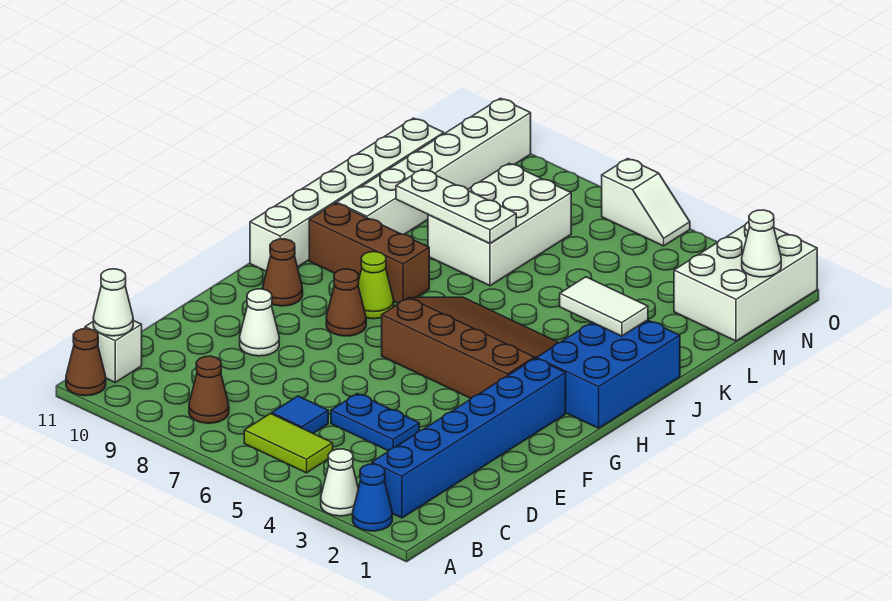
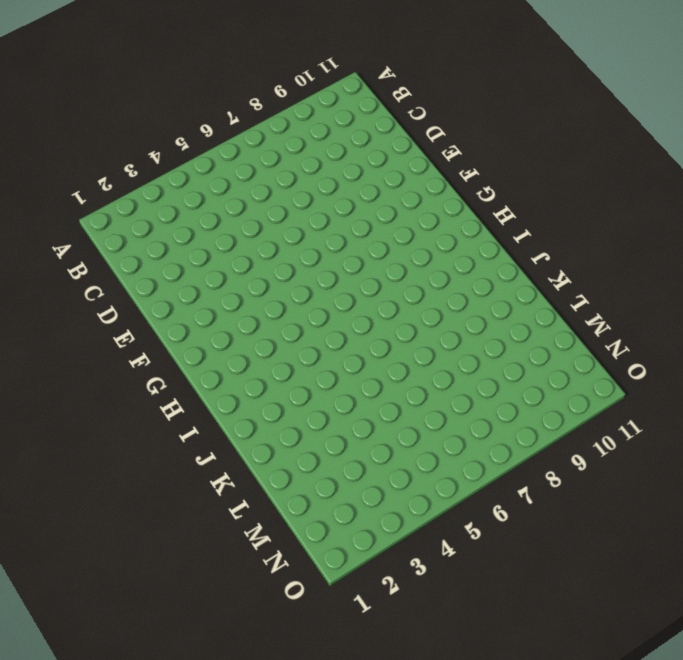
none -> blue cone A2 level 1
none -> white cone A3 level 1
none -> brown cone A11 level 1

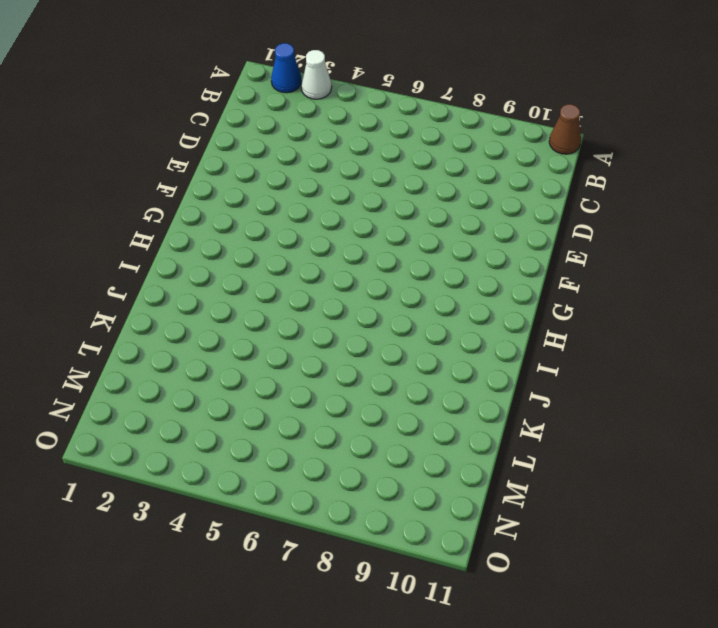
none -> blue brick B2:G2 level 1
none -> lime tile B5:B6 level 1
none -> brown cone B8 level 1

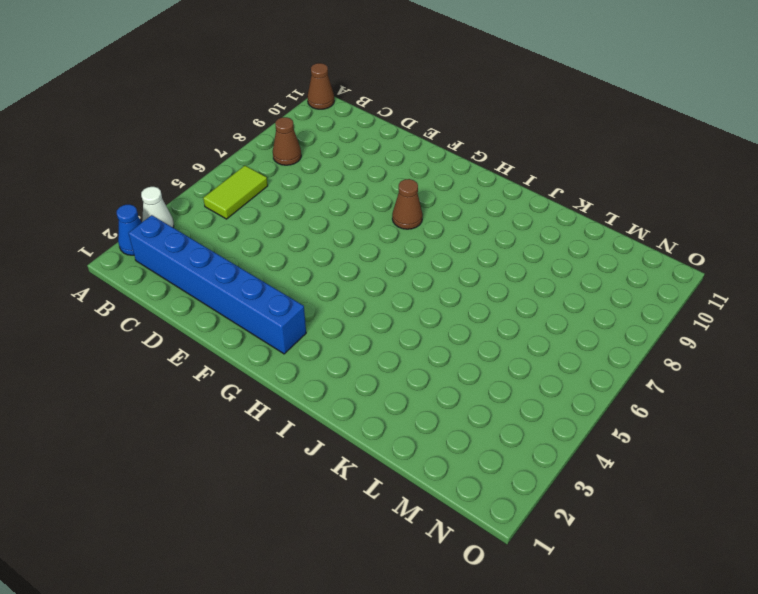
none -> white brick B11 level 1
none -> blue tile C6 level 1
none -> blue plate D4:D5 level 1

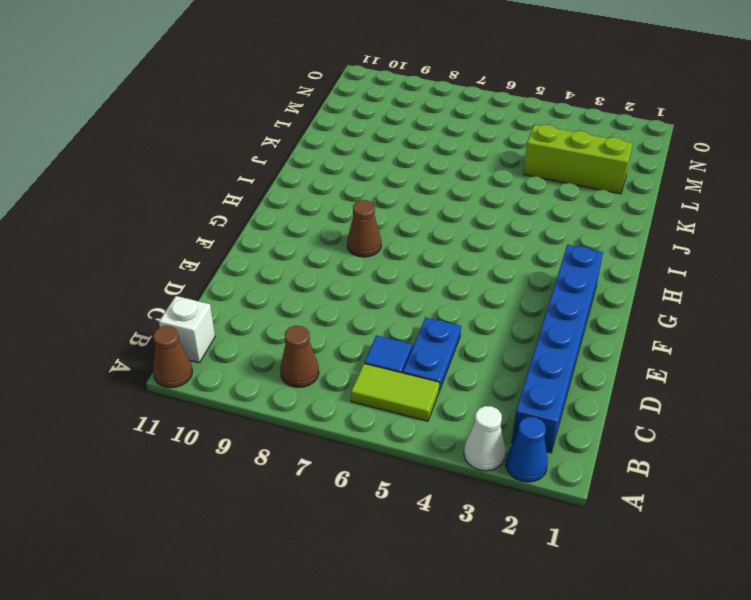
blue plate C5:D5 level 1 -> blue plate D4:D5 level 1
lime brick L2:L4 level 1 -> none
none -> white cone E9 level 1
none -> brown slope G3:I6 level 1 top G
none -> brown cone G10 level 1

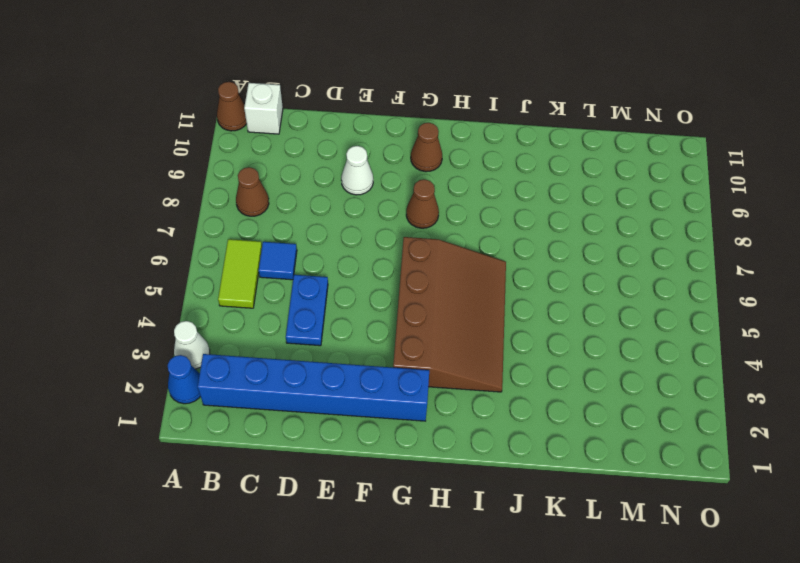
none -> blue brick H1:J2 level 1
none -> lime cone H8 level 1
none -> white brick H11:M11 level 1

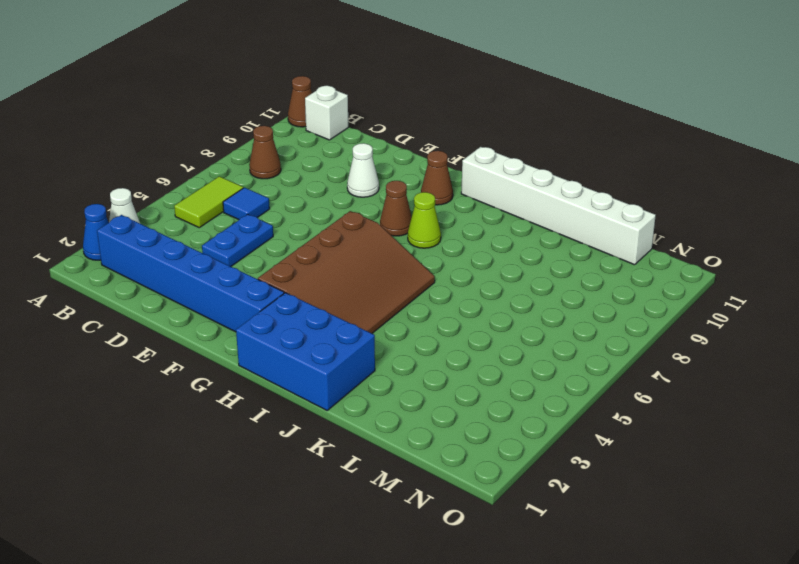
none -> brown brick I8:I10 level 1
none -> white brick J10:O10 level 1
none -> white brick K7:M8 level 1

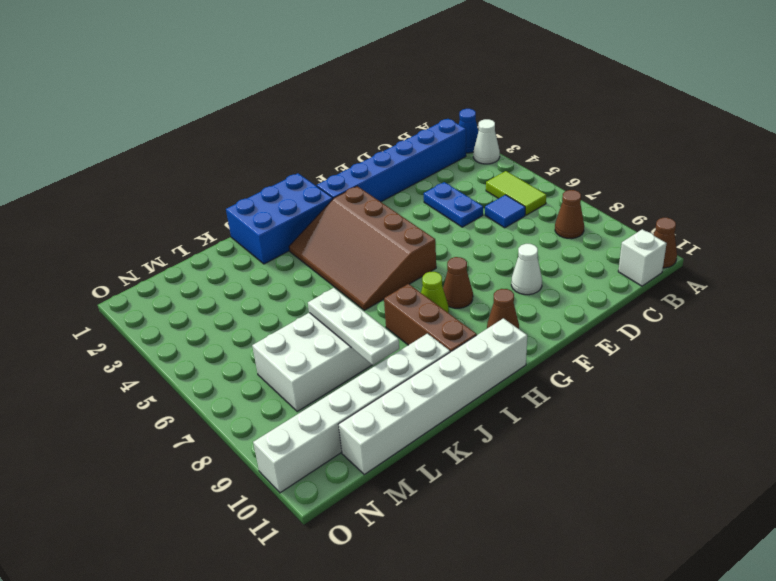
none -> white brick M1:O2 level 1
none -> white slope O5:O6 level 1 top 6
none -> white cone B11 level 2

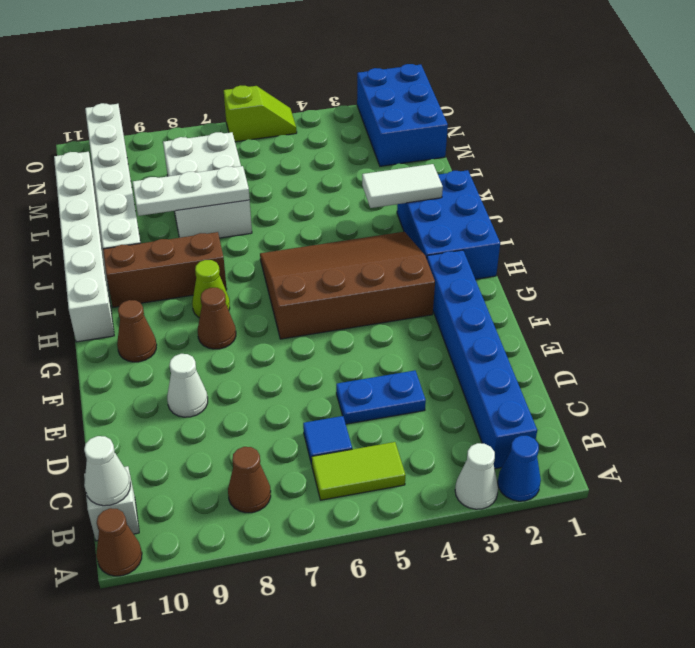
blue brick M1:O2 level 1 -> white brick M1:O2 level 1
lime slope O5:O6 level 1 top 6 -> white slope O5:O6 level 1 top 6
none -> white cone N1 level 2

